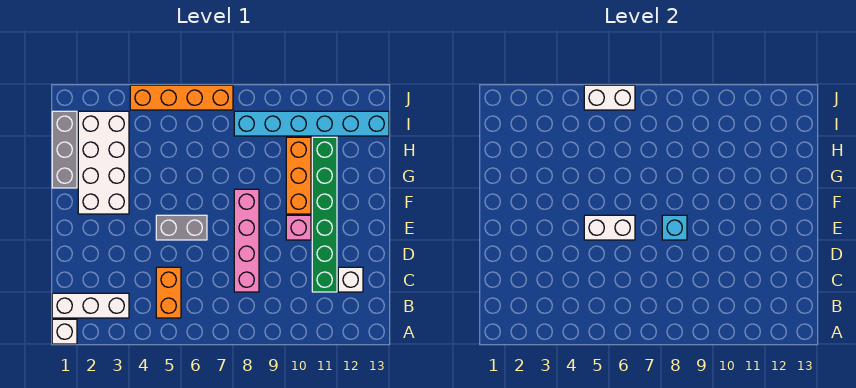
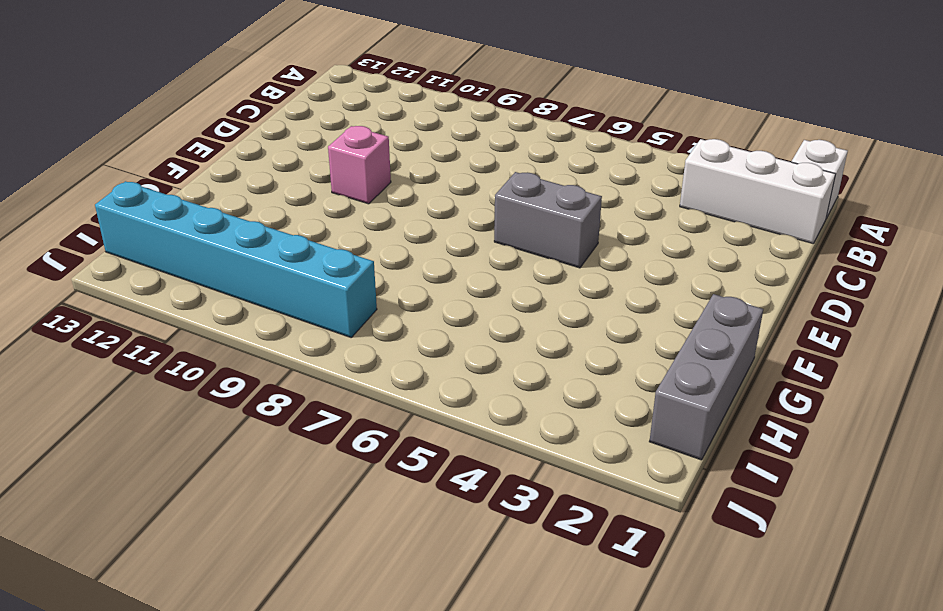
none -> orange brick B5:C5 level 1
none -> pink brick C8:F8 level 1
none -> green brick C11:H11 level 1

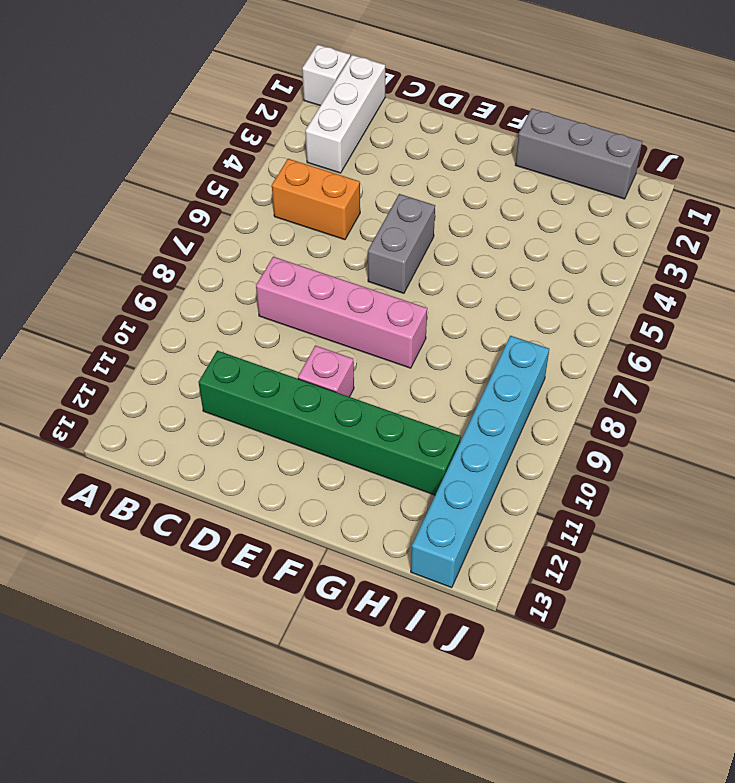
none -> white brick C12 level 1
none -> white brick F2:I3 level 1
none -> orange brick F10:H10 level 1

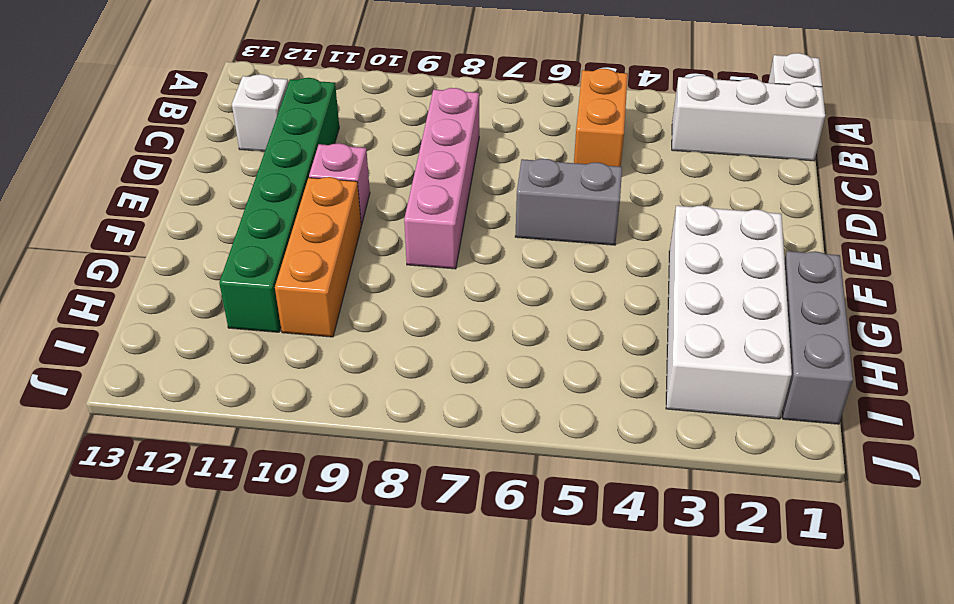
none -> cyan brick I8:I13 level 1
none -> orange brick J4:J7 level 1
none -> white brick E5:E6 level 2

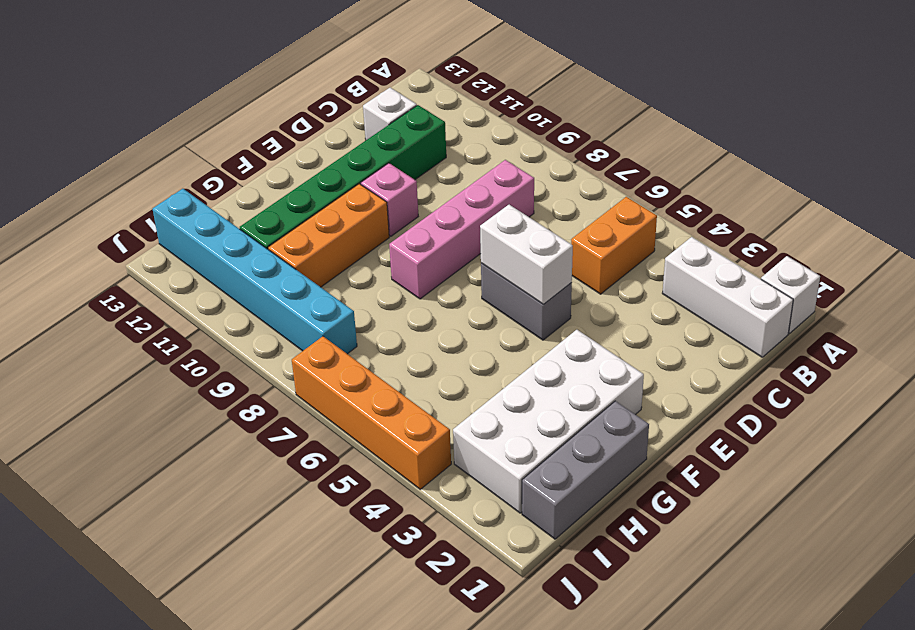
none -> cyan brick E8 level 2
none -> white brick J5:J6 level 2

